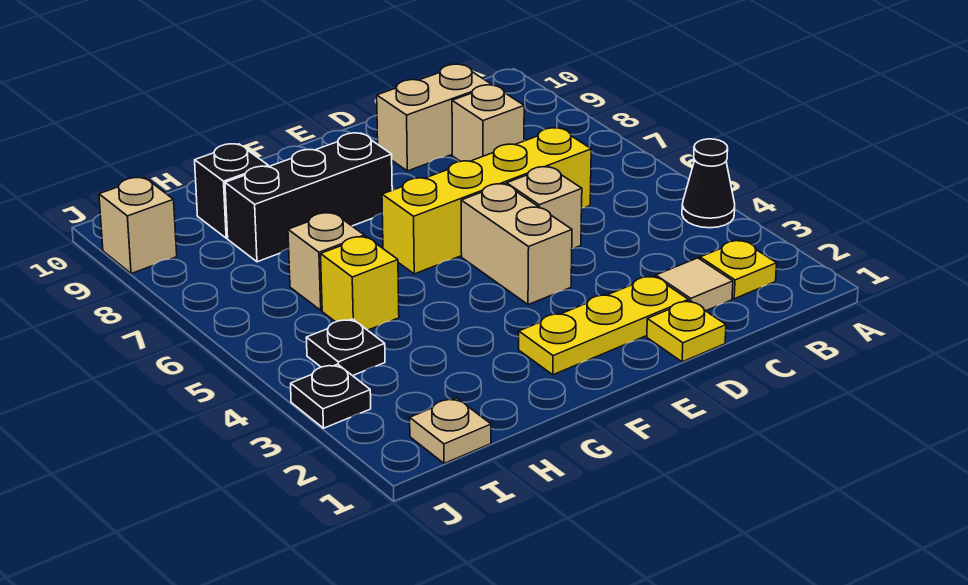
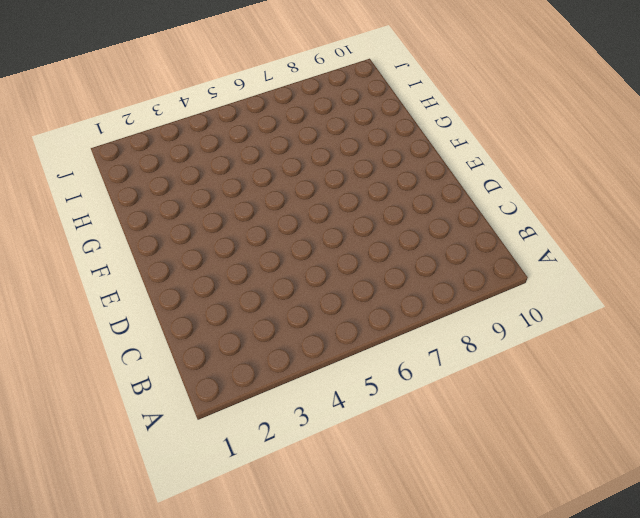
none -> black cone A4 level 1
none -> yellow plate B2 level 1
none -> tan tile C2 level 1

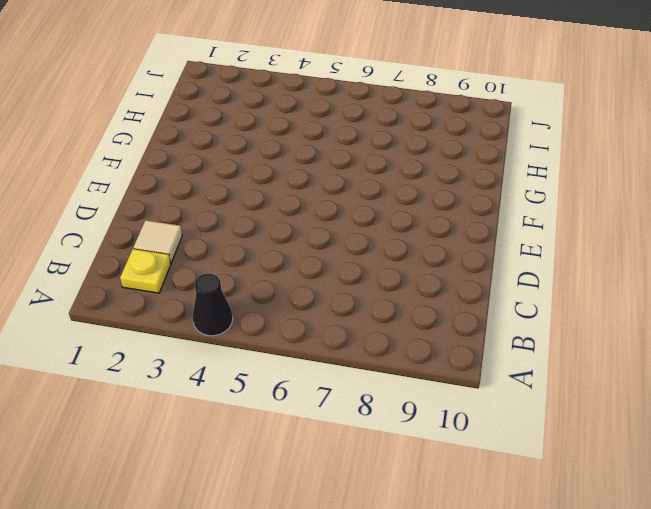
none -> yellow brick C6:F6 level 1
none -> tan brick C8 level 1
none -> tan brick C9:D9 level 1

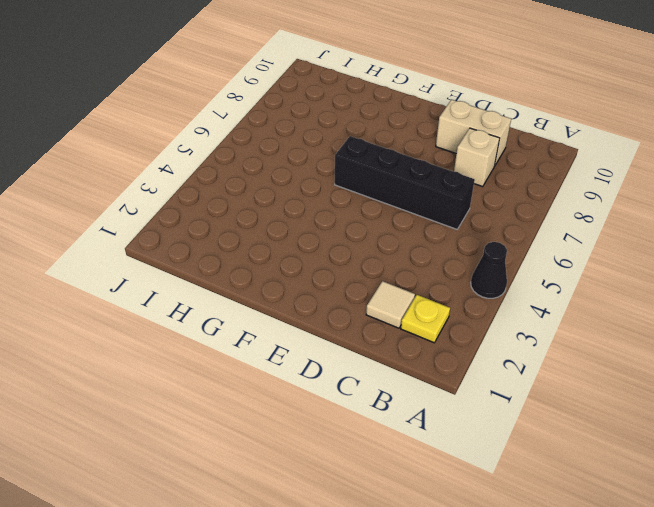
black brick C6:F6 level 1 -> yellow brick C6:F6 level 1
none -> yellow plate D1 level 1
none -> yellow plate D2:F2 level 1
none -> tan brick D5 level 1

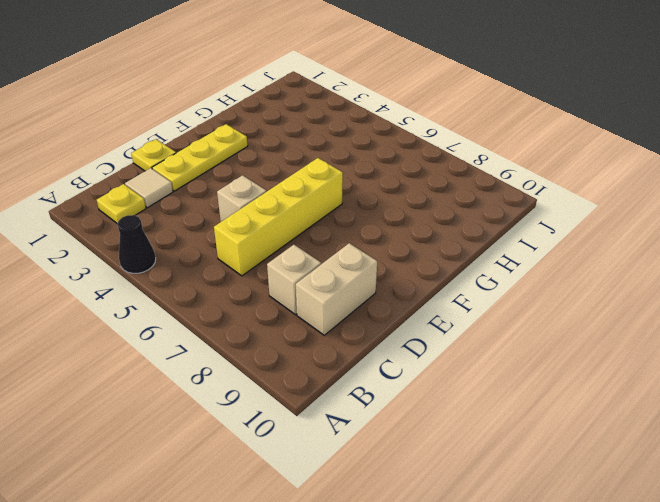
none -> tan brick E4:E5 level 1
none -> black brick F8:H8 level 1
none -> yellow brick H5 level 1

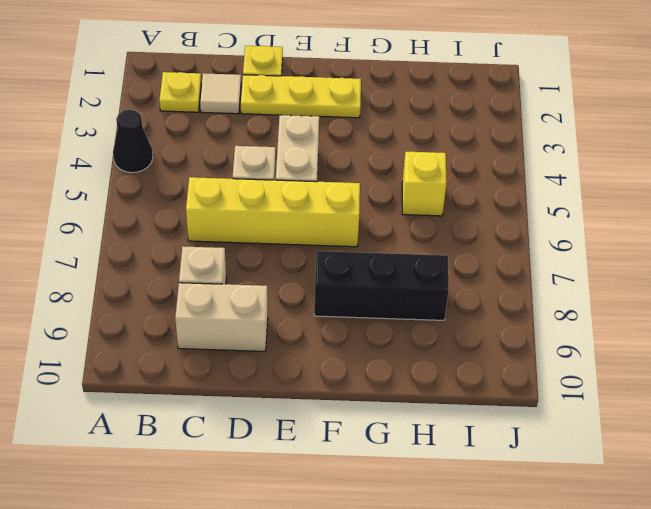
none -> tan brick H6 level 1
none -> black brick H9 level 1
none -> tan plate I1 level 1

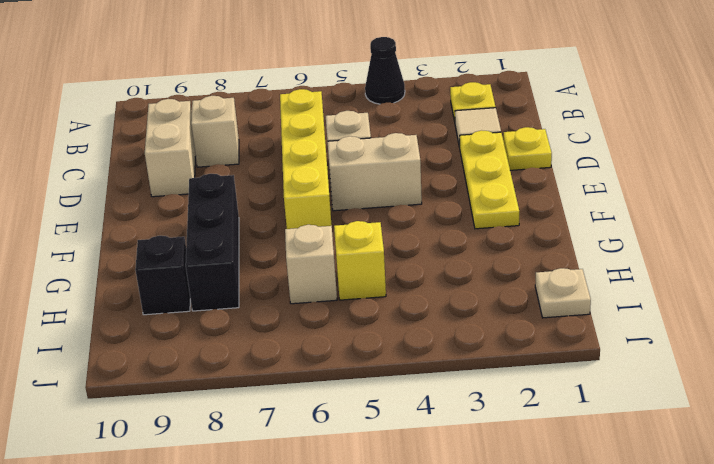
none -> black plate I4 level 1
none -> black plate J3 level 1
none -> tan brick J9 level 1

